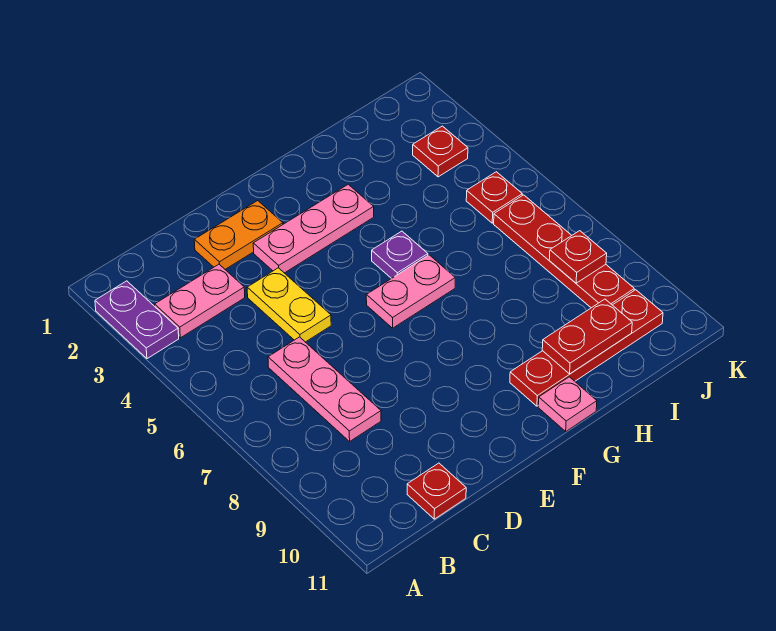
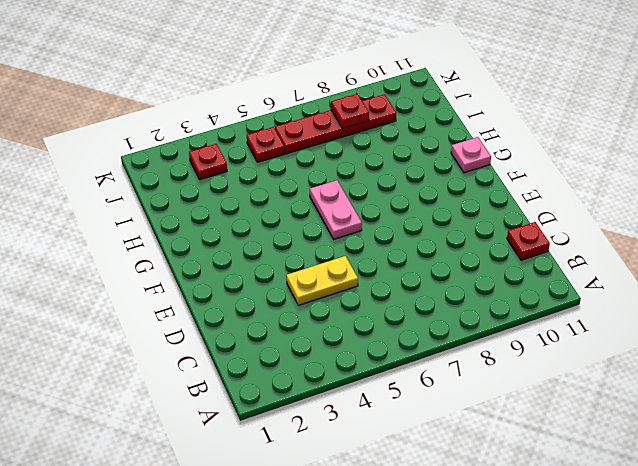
none -> purple plate A2:A3 level 1
none -> pink plate B3:C3 level 1
none -> pink plate C6:C8 level 1

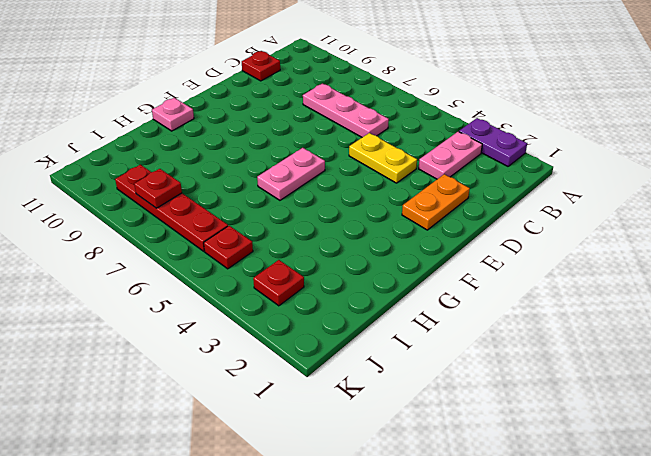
none -> pink plate E3:G3 level 1
none -> purple plate G5 level 1
none -> red plate G10:J10 level 1

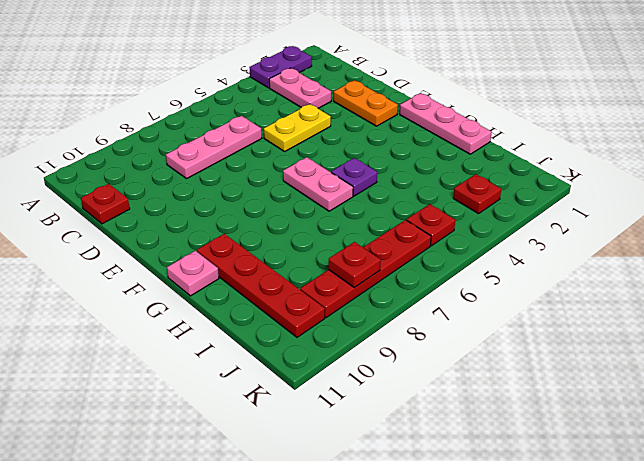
pink plate F1:H1 level 1 -> pink plate E3:G3 level 1
none -> red plate H10:I10 level 2

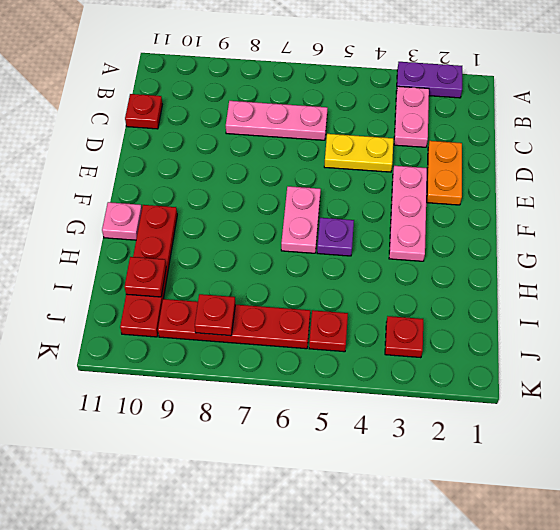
red plate I10 level 2 -> red plate H10:I10 level 2

